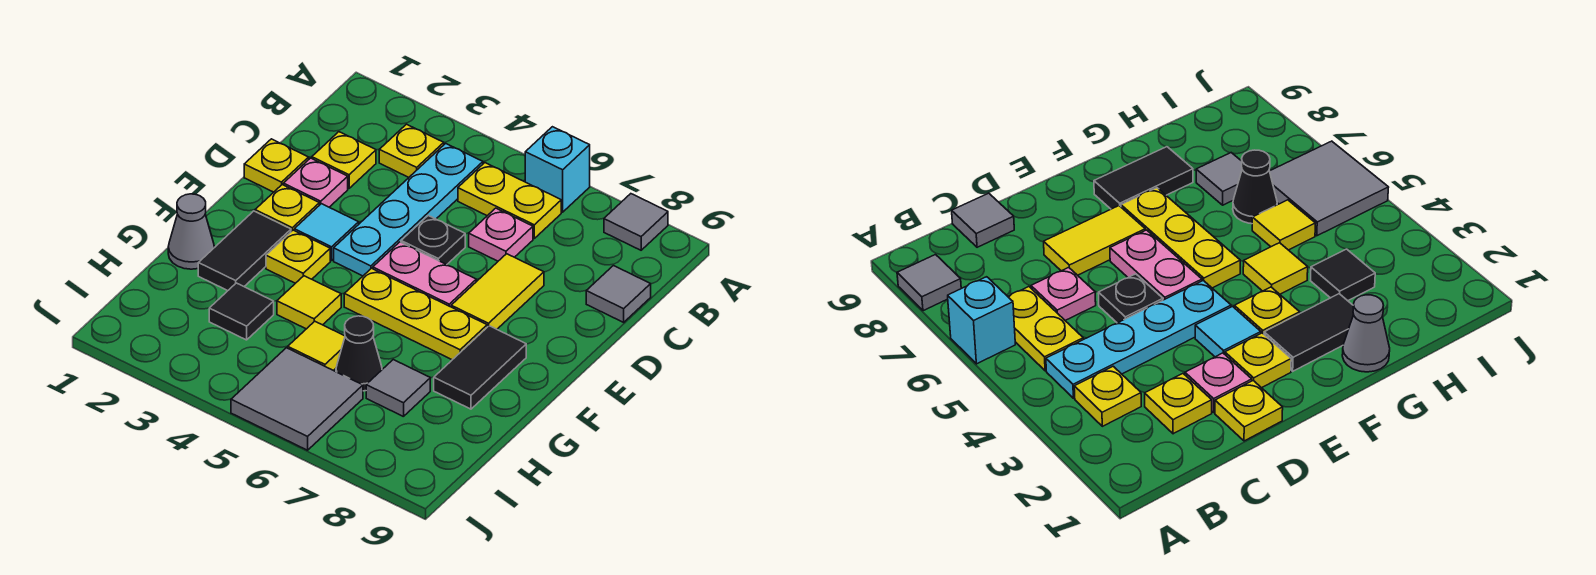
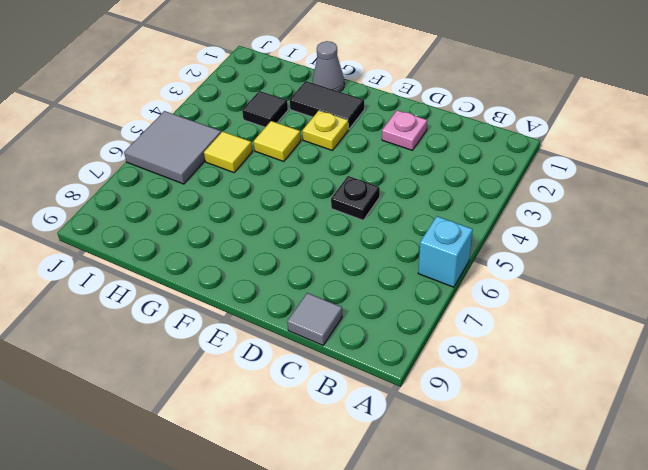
none -> grey tile A8 level 1
none -> yellow plate B3 level 1
none -> cyan plate B4:E4 level 1

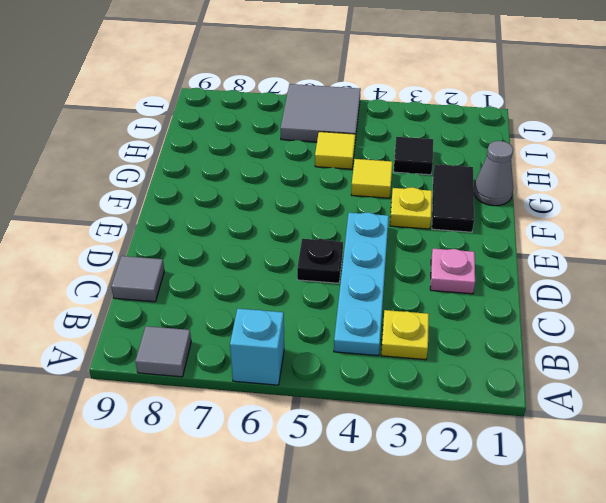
none -> yellow plate B5:B6 level 1
none -> yellow plate C2 level 1
none -> pink plate C6 level 1

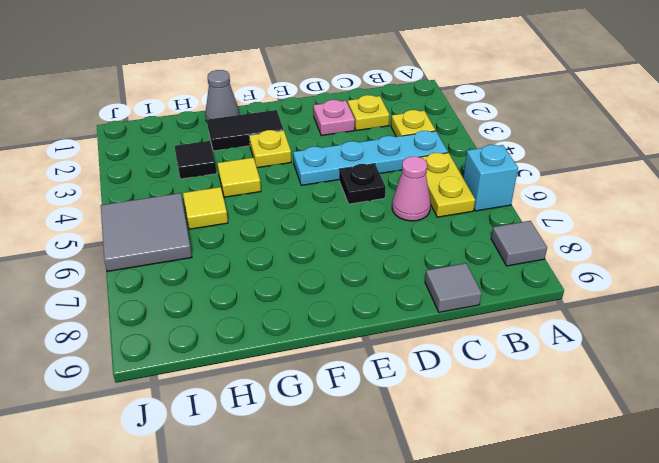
pink cone C6 level 1 -> pink plate C6 level 1
none -> yellow plate D1 level 1
none -> yellow tile D7:E7 level 1
none -> yellow plate E2 level 1

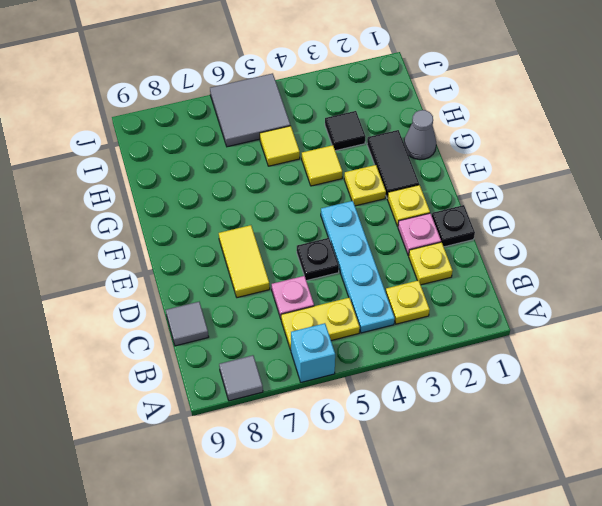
black plate D1 level 1 -> yellow plate D1 level 1
none -> cyan tile E3 level 1
none -> pink plate E5:E6 level 1
none -> yellow plate F5:F7 level 1

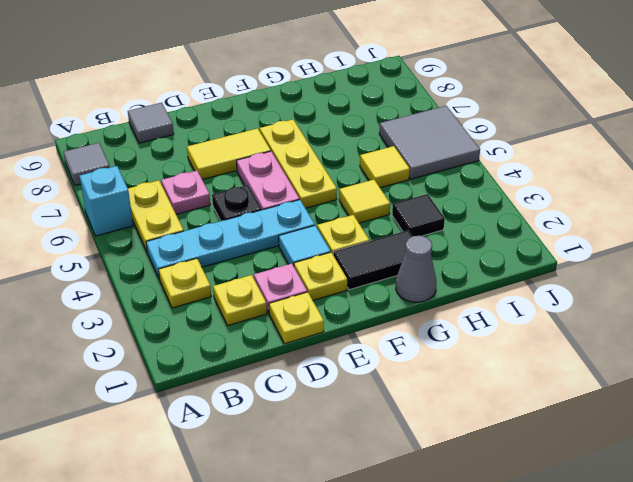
none -> black tile F8:G8 level 1
none -> black cone H6 level 1
none -> grey tile H7 level 1

